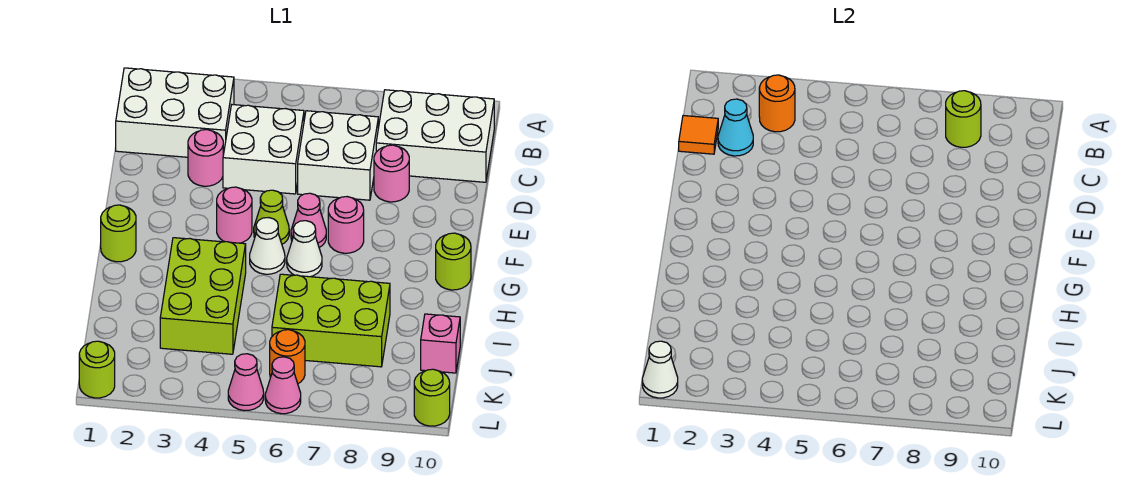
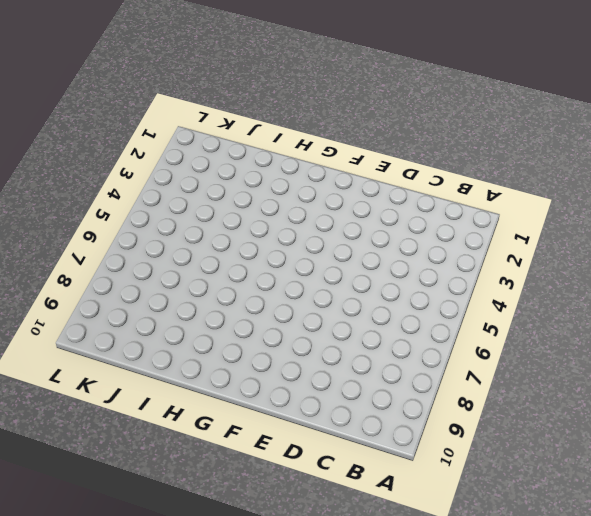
none -> white brick B1:C3 level 1
none -> white brick B8:C10 level 1
none -> white brick C4:D5 level 1

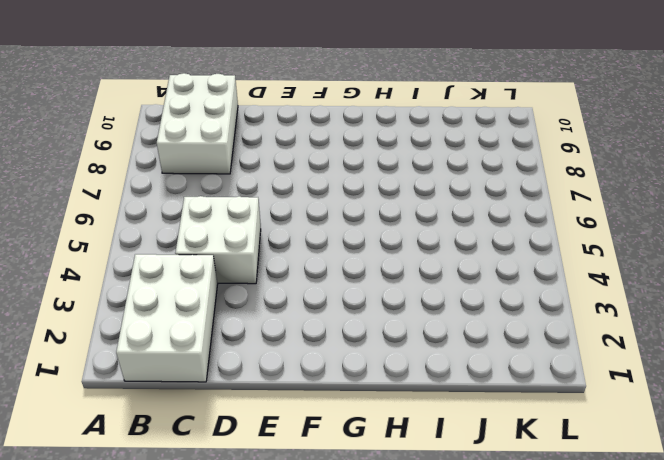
none -> white brick C6:D7 level 1
none -> pink round brick D3 level 1
none -> pink round brick D8 level 1

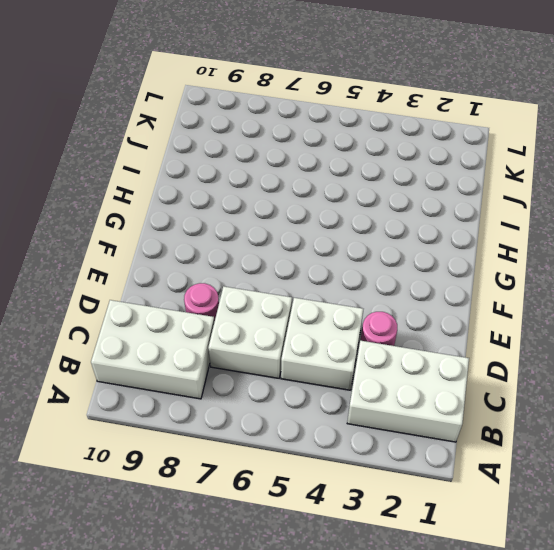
none -> pink round brick F4 level 1
none -> lime cone F5 level 1
none -> pink cone F6 level 1

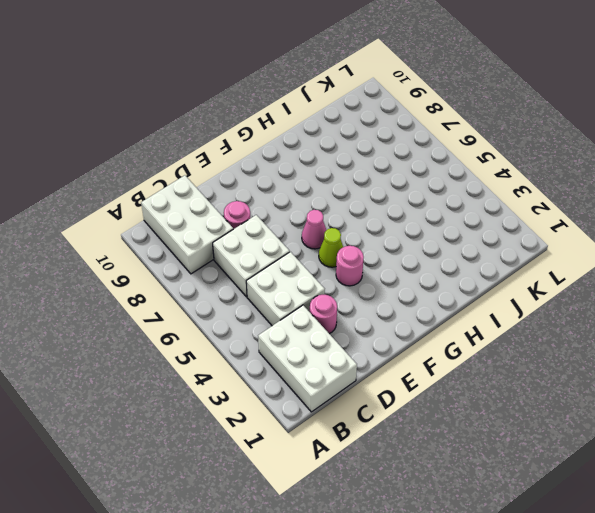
none -> pink round brick F7 level 1
none -> lime round brick G1 level 1
none -> white cone G5 level 1

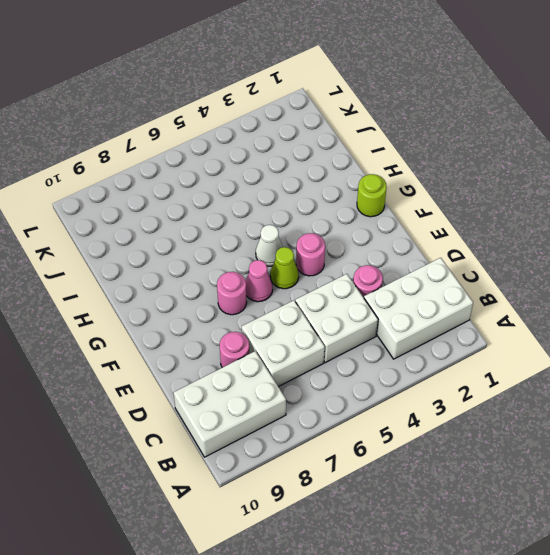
none -> white cone G6 level 1
none -> lime round brick G10 level 1
none -> lime brick H3:J4 level 1

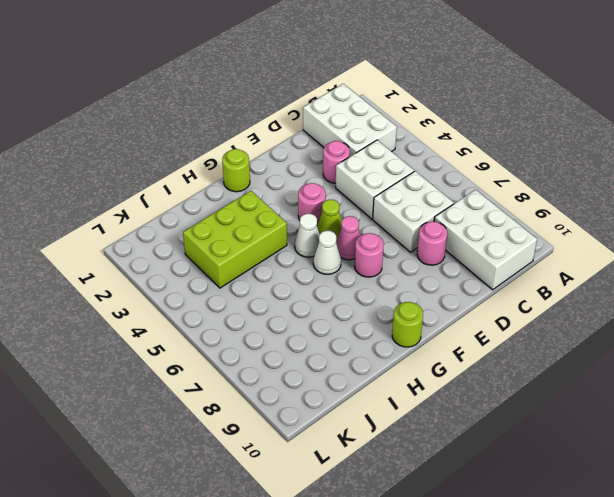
none -> lime brick I6:J8 level 1
none -> pink brick J10 level 1
none -> orange round brick K6 level 1

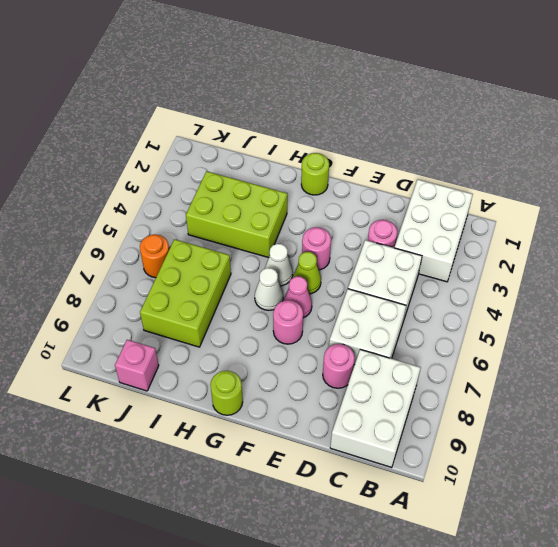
none -> lime round brick L1 level 1
none -> pink cone L5 level 1
none -> pink cone L6 level 1

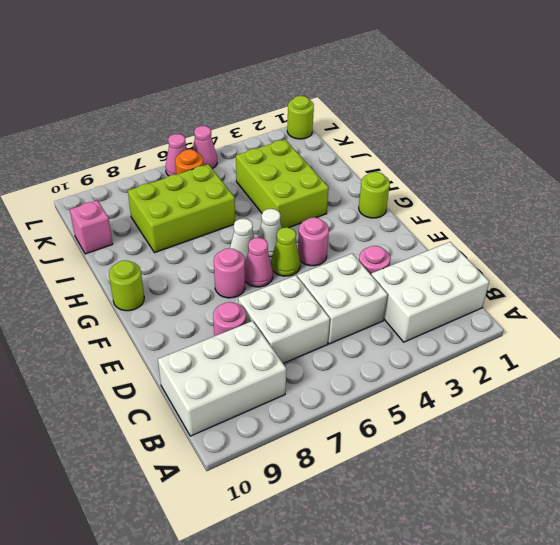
none -> lime round brick L10 level 1
none -> orange round brick B3 level 2
none -> lime round brick B8 level 2

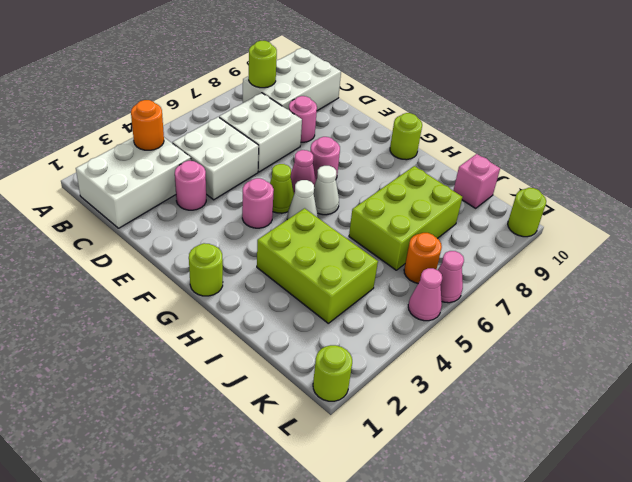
none -> orange tile C1 level 2
none -> cyan cone C2 level 2
none -> white cone L1 level 2

